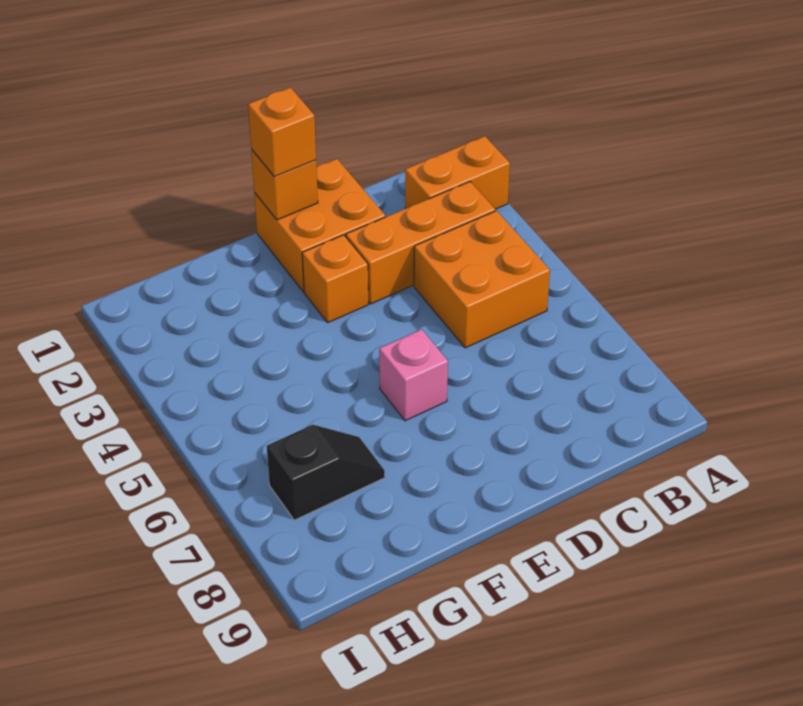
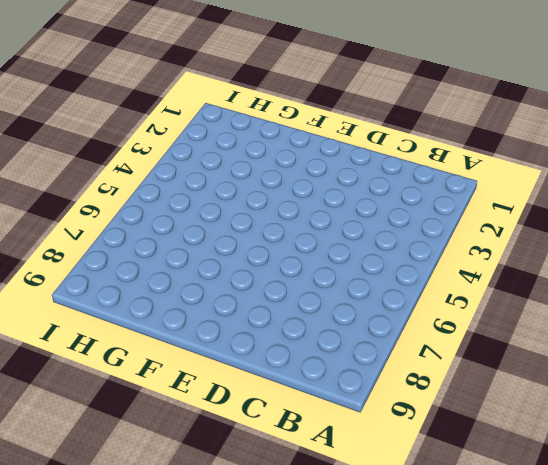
none -> orange brick A2:B2 level 1
none -> orange brick B3:D3 level 1

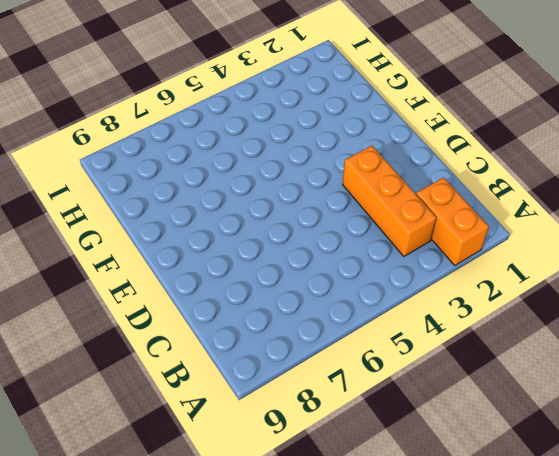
none -> orange brick B4:C5 level 1
none -> orange brick D1:E2 level 1

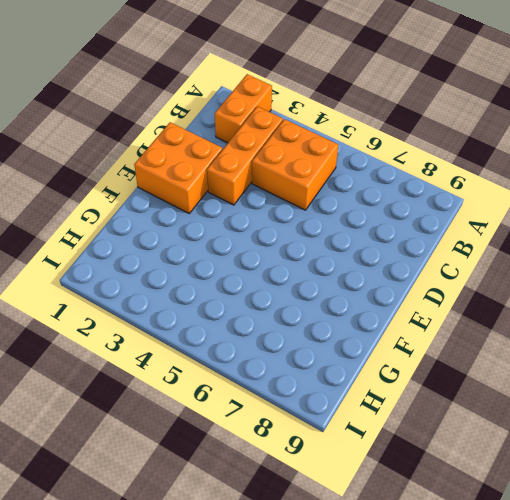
none -> orange brick E3 level 1
none -> pink brick E6 level 1

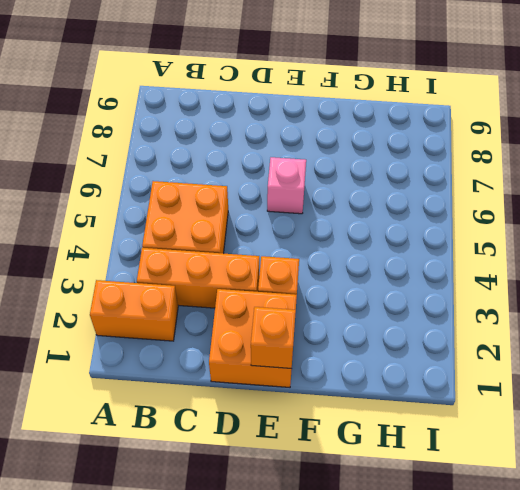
none -> black slope G7:H7 level 1 top H
none -> orange brick E1 level 3

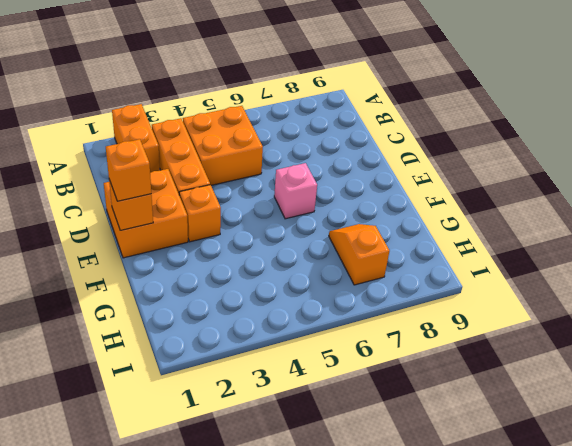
orange slope G7:H7 level 1 top H -> black slope G7:H7 level 1 top H

